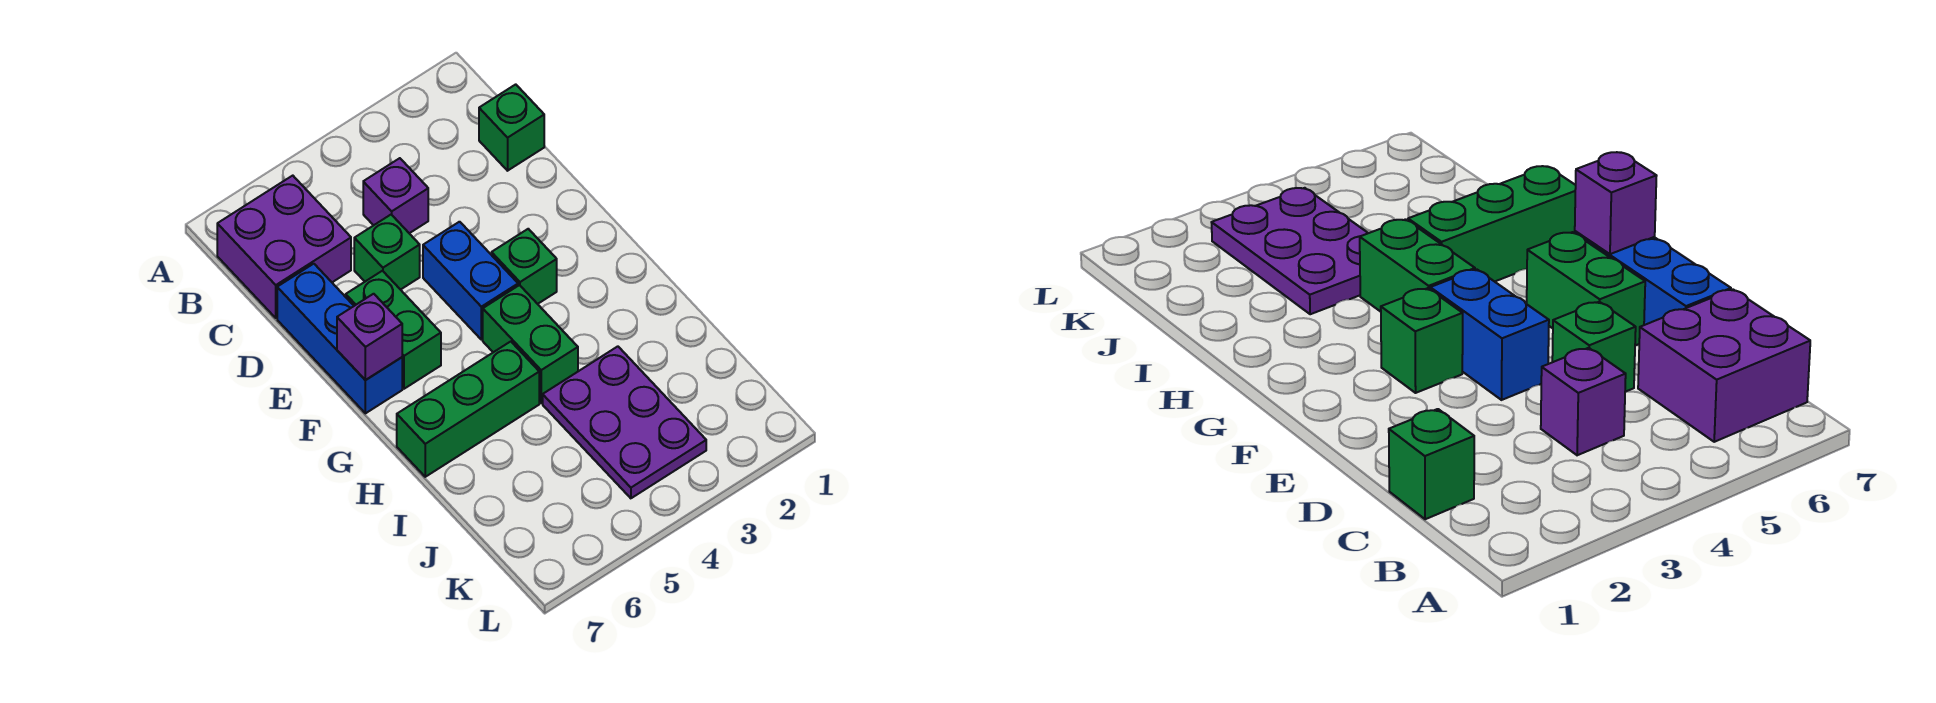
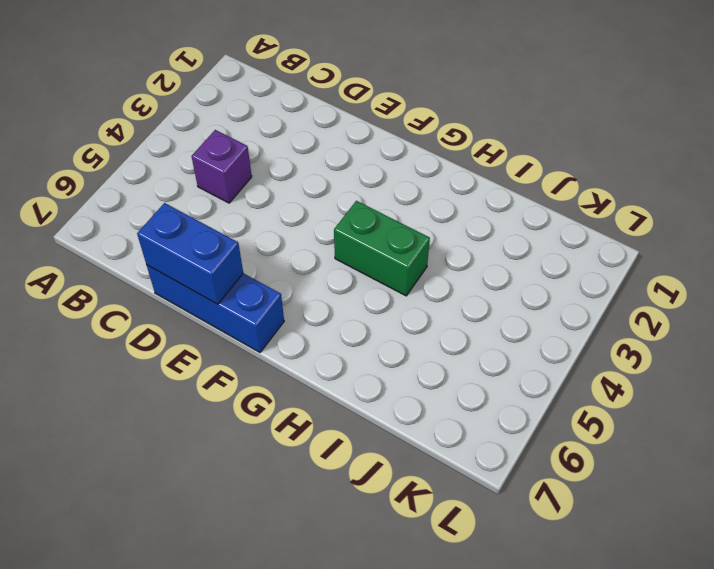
blue brick D7:E7 level 2 -> blue brick E4:F4 level 1
none -> purple brick B6:C7 level 1
none -> green brick C1 level 1
none -> green brick D5 level 1

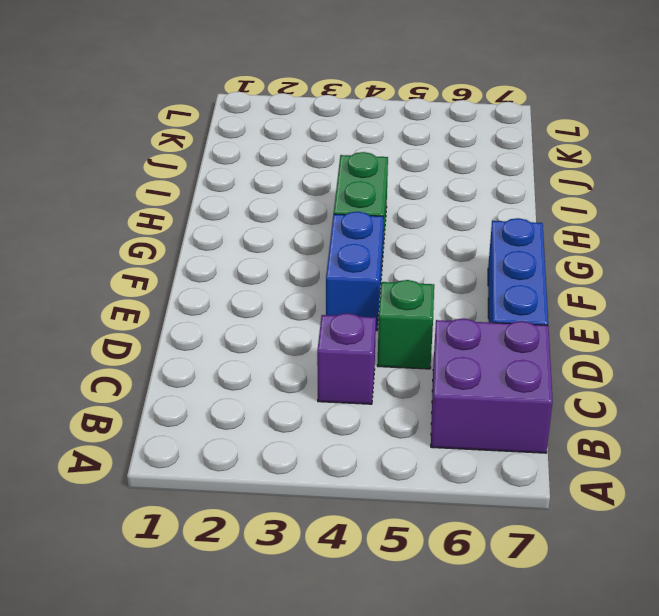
none -> green brick C1 level 1
none -> green brick E6:F6 level 1
none -> green brick F3 level 1

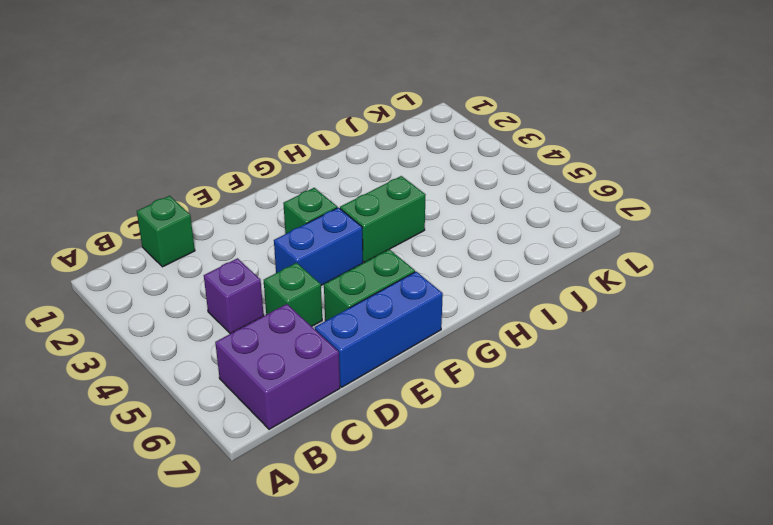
none -> green brick H5:H7 level 1
none -> purple plate I3:K4 level 1
none -> purple brick F7 level 2

